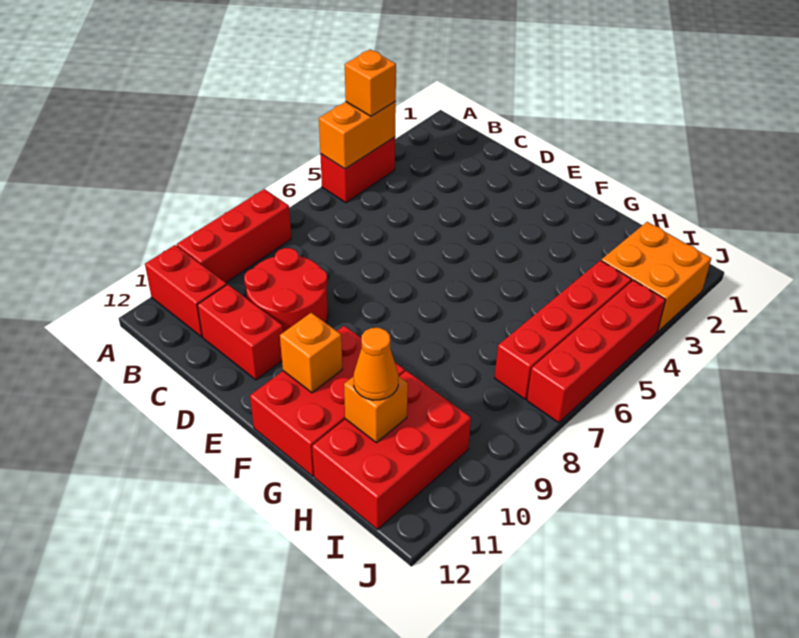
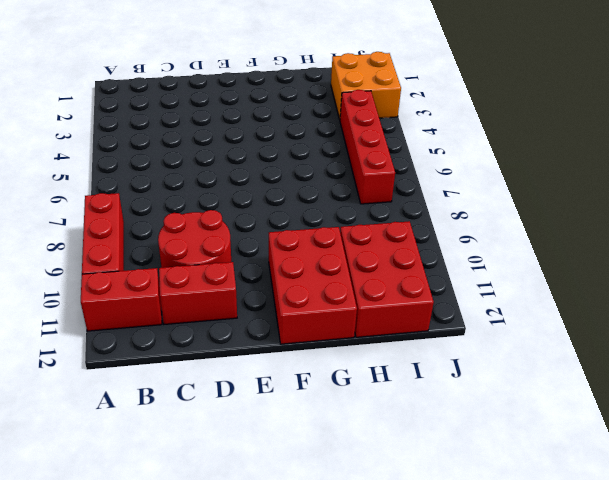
none -> red brick A4:A5 level 1
none -> red brick J4:J7 level 1
none -> orange brick A4:A5 level 2

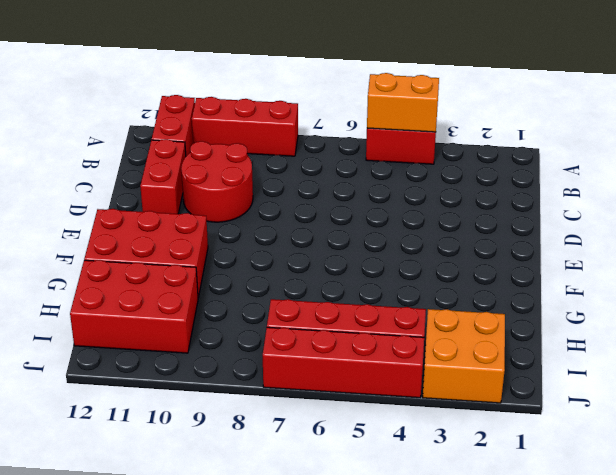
none -> orange brick F11 level 2
none -> orange brick H11 level 2
none -> orange brick A4 level 3

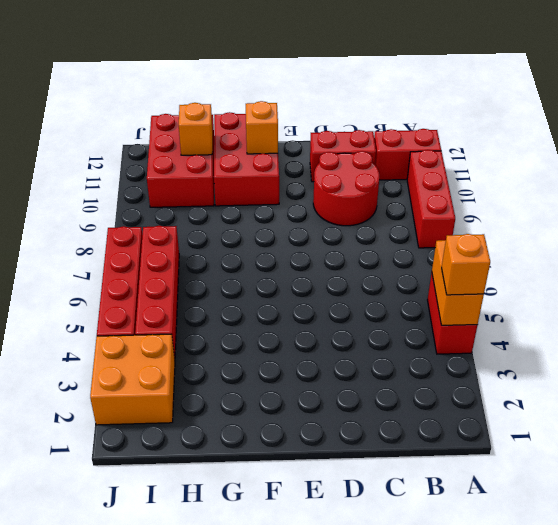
none -> orange cone H11 level 3

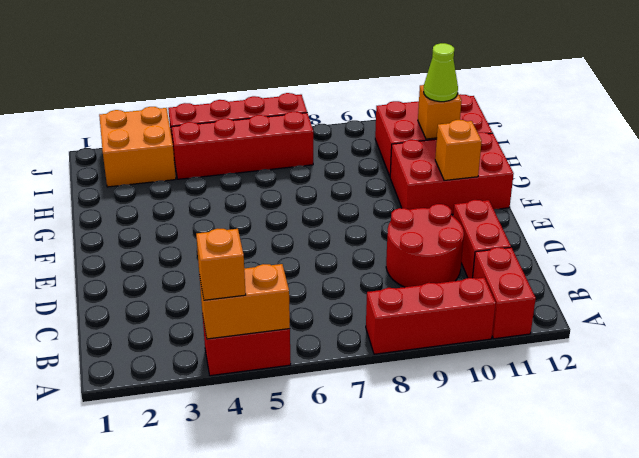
lime cone H11 level 3 -> orange cone H11 level 3

